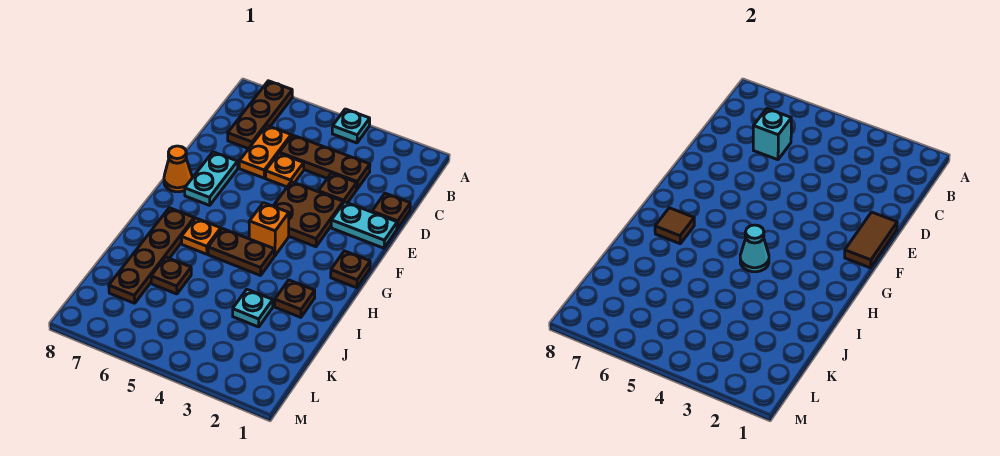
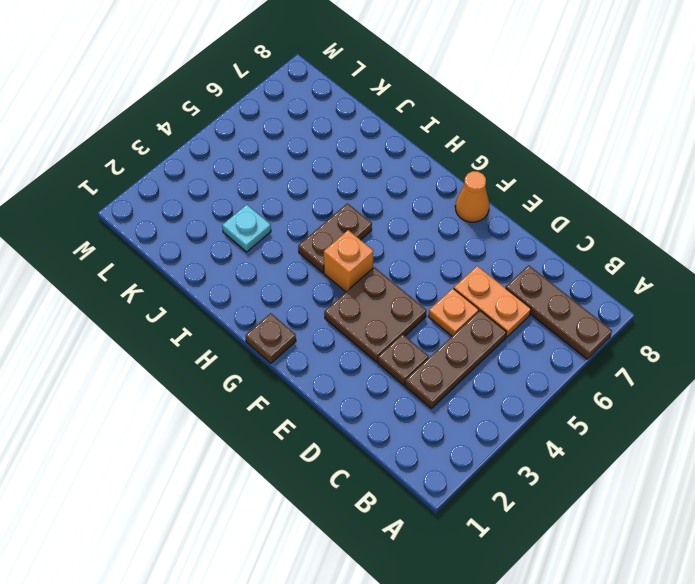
none -> cyan plate A4 level 1
none -> brown plate D1 level 1
none -> cyan plate E1:E2 level 1

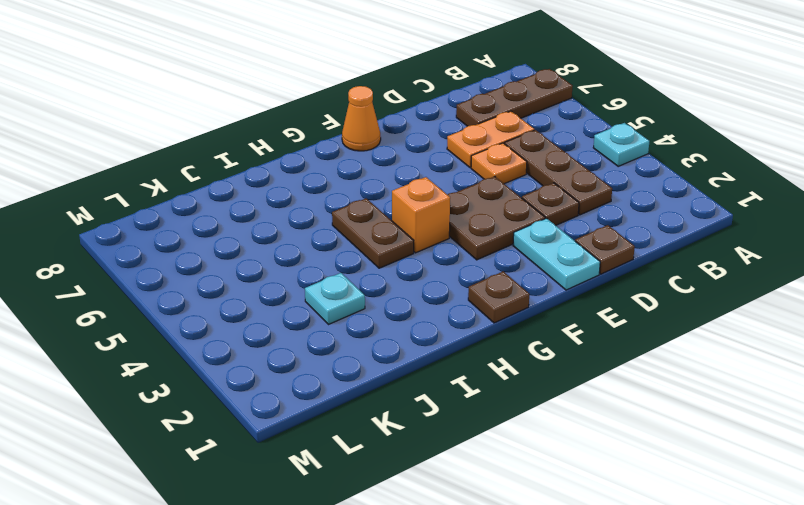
none -> cyan plate E7:F7 level 1
none -> orange plate H6 level 1
none -> brown plate H7:K7 level 1

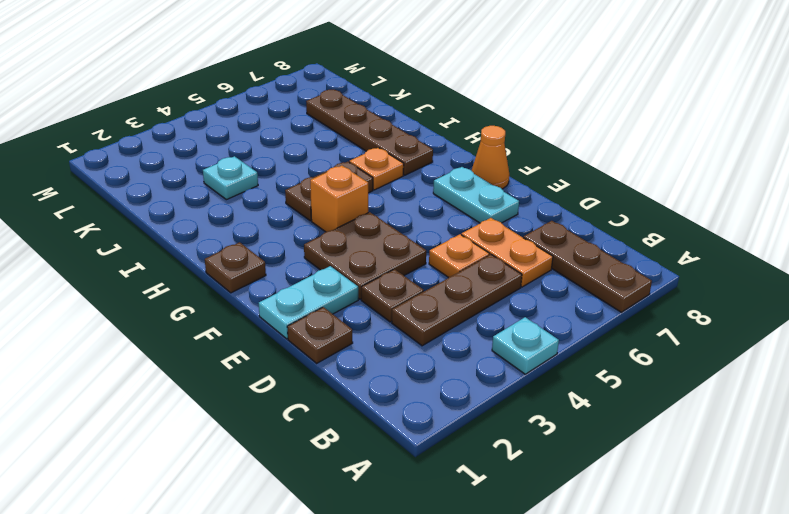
none -> brown plate I2 level 1
none -> brown plate J6 level 1
none -> cyan brick C6 level 2

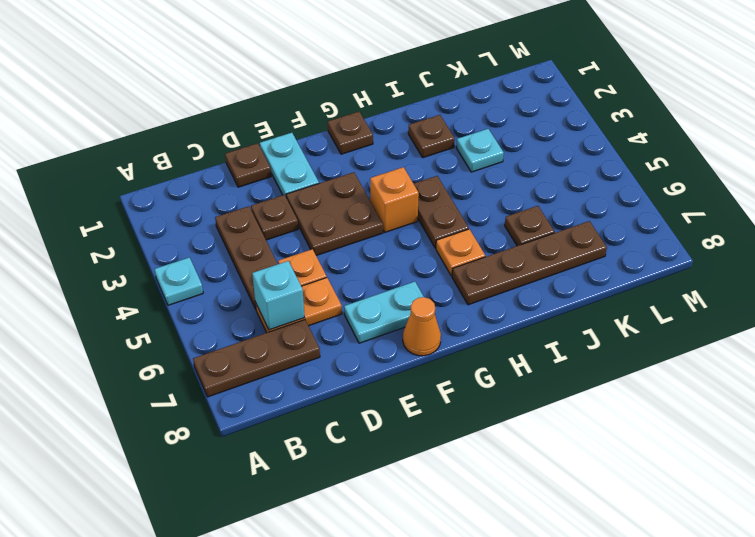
none -> brown tile E1:F1 level 2
none -> cyan cone H4 level 2
none -> brown tile H7 level 2

